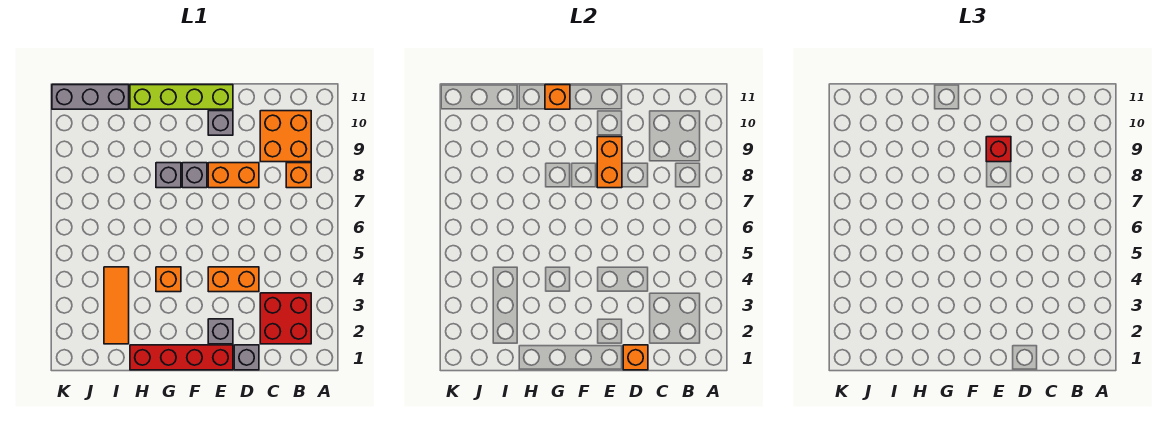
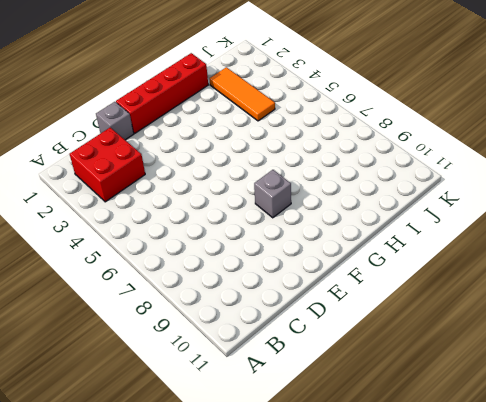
none -> orange brick B8 level 1
none -> orange brick B9:C10 level 1
none -> orange brick D4:E4 level 1

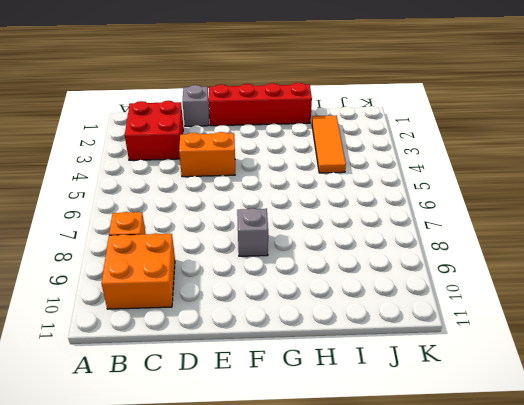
none -> orange brick D8:E8 level 1
none -> grey brick E2 level 1
none -> grey brick E10 level 1

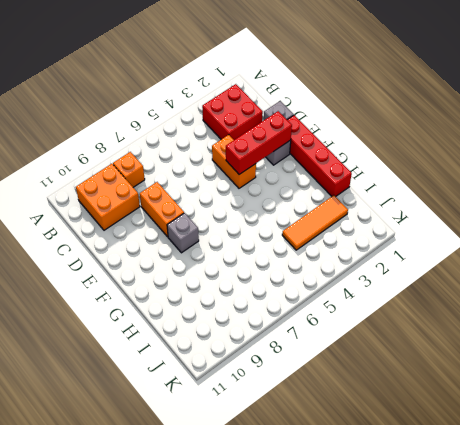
red brick E2:E4 level 2 -> none
none -> grey brick E10 level 1
none -> lime brick E11:H11 level 1
none -> orange brick G4 level 1

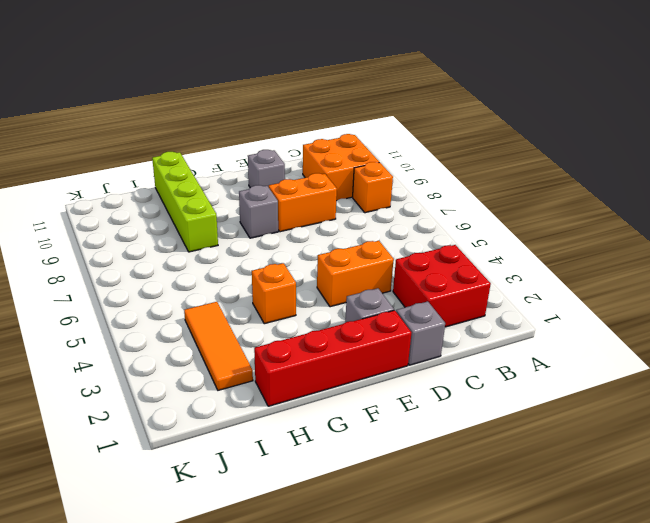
lime brick H8:H11 level 1 -> lime brick E11:H11 level 1
none -> grey brick G8 level 1
none -> grey brick I11:K11 level 1
none -> orange brick D1 level 2

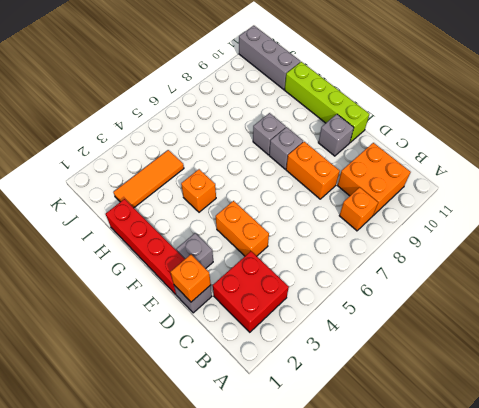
none -> orange brick E8:E9 level 2
none -> orange brick G11 level 2
none -> red brick E9 level 3

